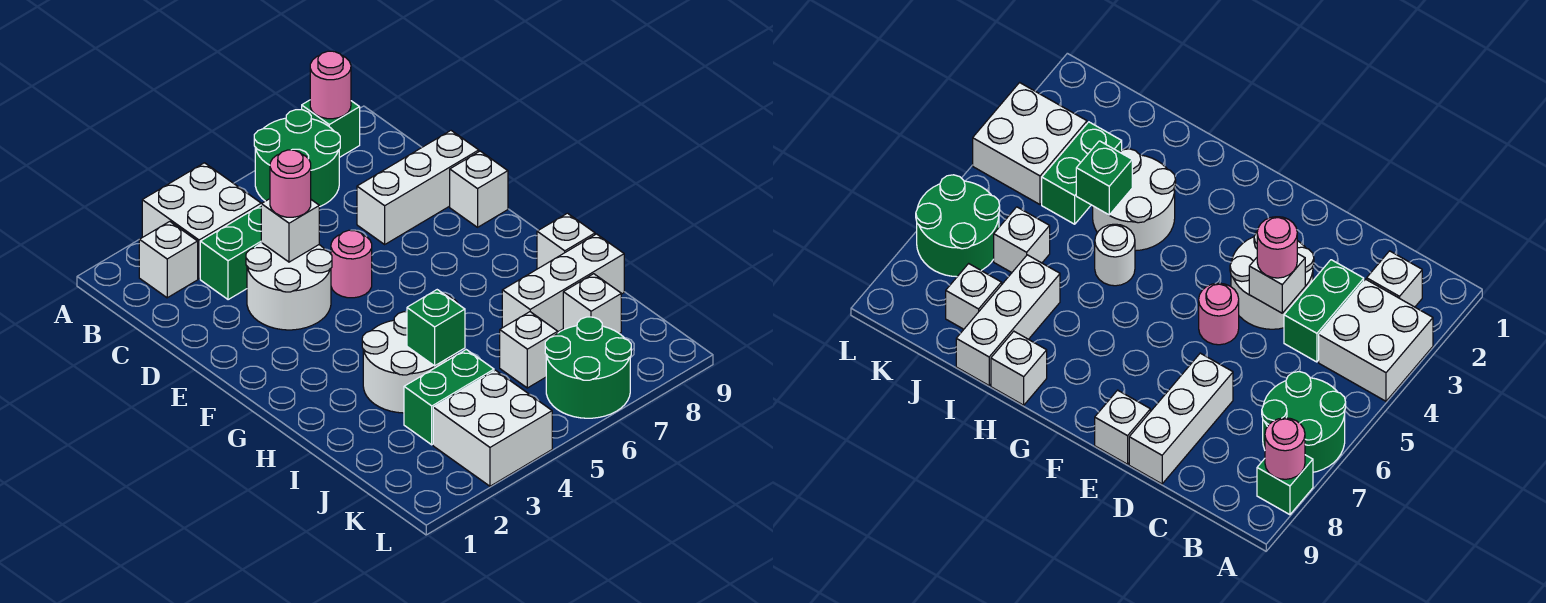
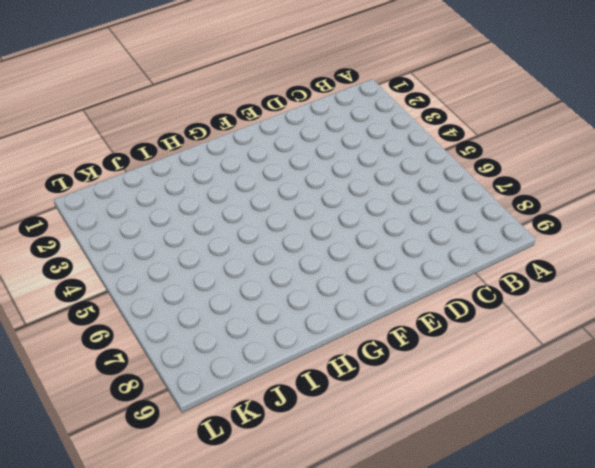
none -> white brick A3:B4 level 1
none -> green round brick A6:B7 level 1
none -> green brick A8 level 1

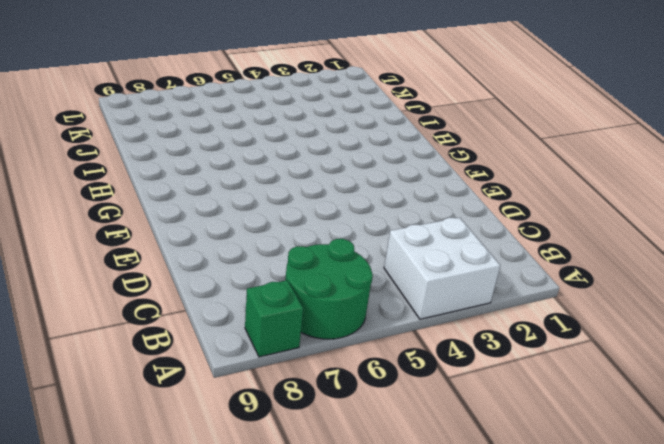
none -> white brick B2 level 1
none -> green brick C3:C4 level 1
none -> white round brick D3:E4 level 1

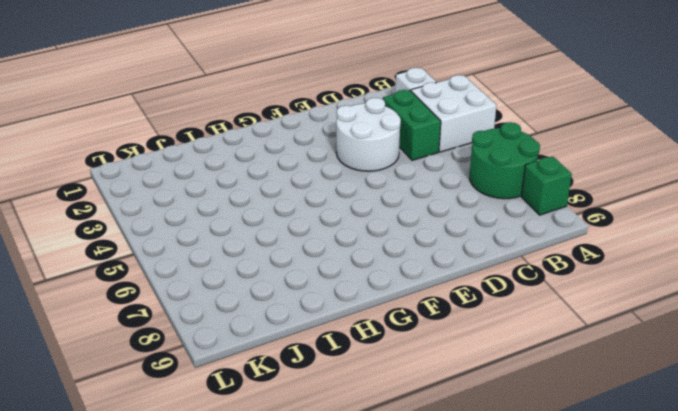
none -> white brick D7:D9 level 1
none -> pink round brick E5 level 1
none -> white brick E9 level 1

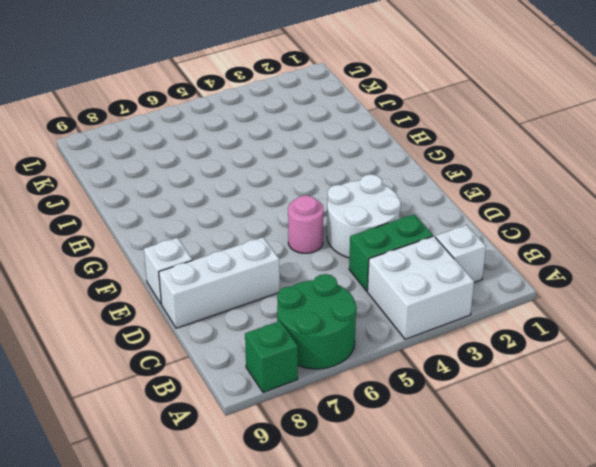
none -> white round brick H3:I4 level 1
none -> white round brick H5 level 1
none -> white brick H9 level 1

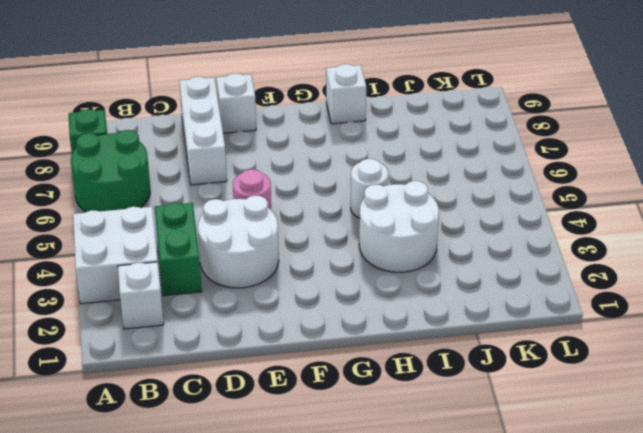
none -> white brick I7:I9 level 1
none -> green brick J3:J4 level 1
none -> white brick J6 level 1

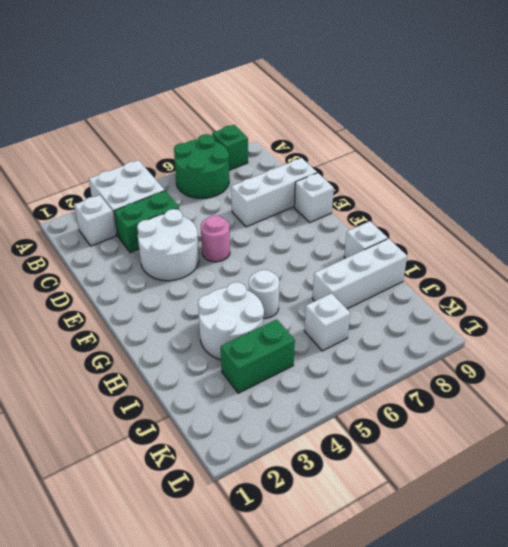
none -> white brick J8 level 1
none -> white brick K3:L4 level 1
none -> green round brick K6:L7 level 1

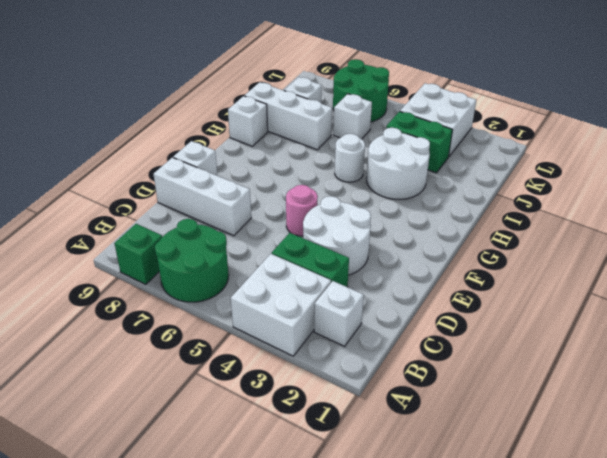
none -> pink round brick A8 level 2
none -> white brick D4 level 2
none -> green brick I4 level 2

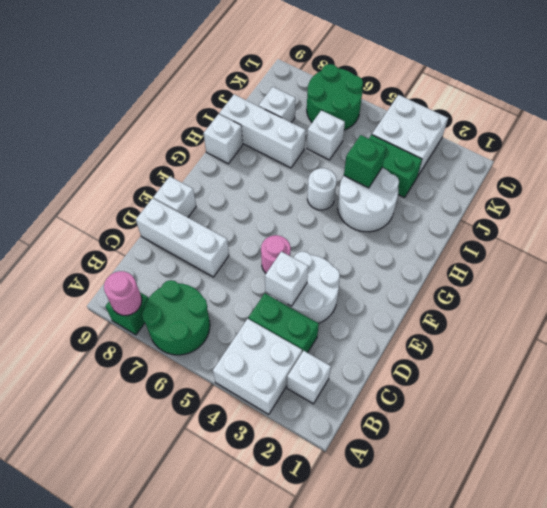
none -> pink round brick D4 level 3

